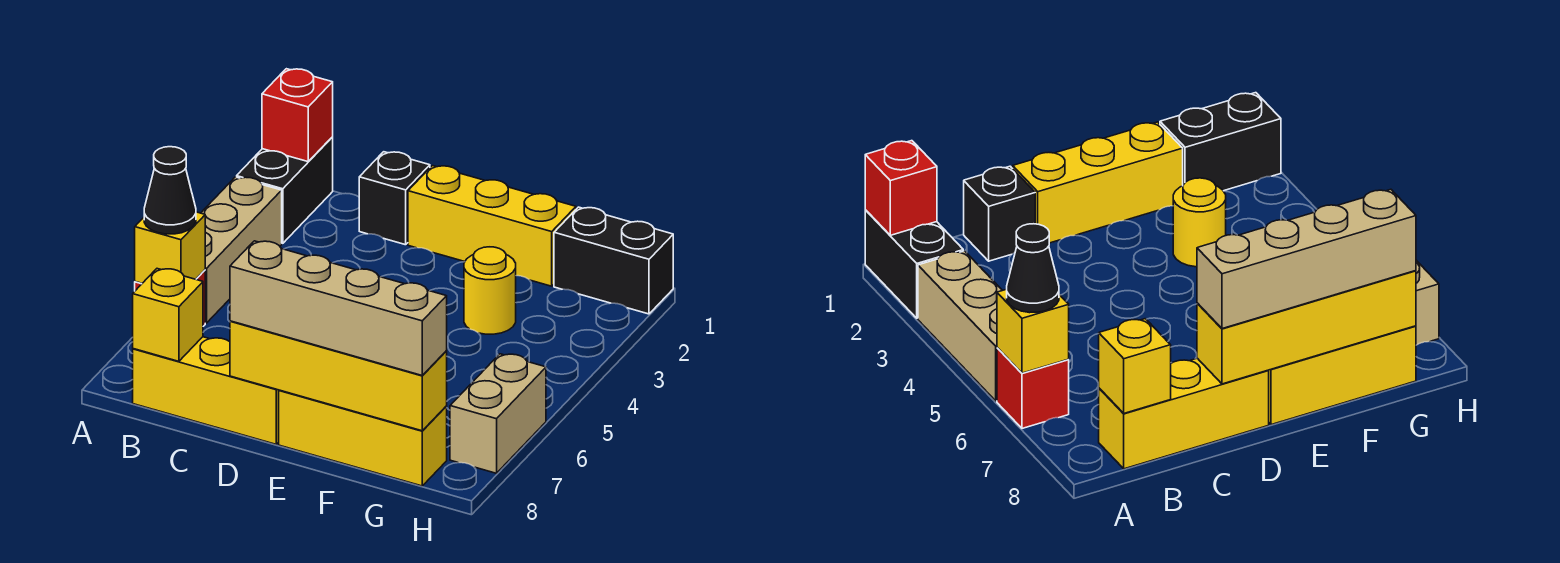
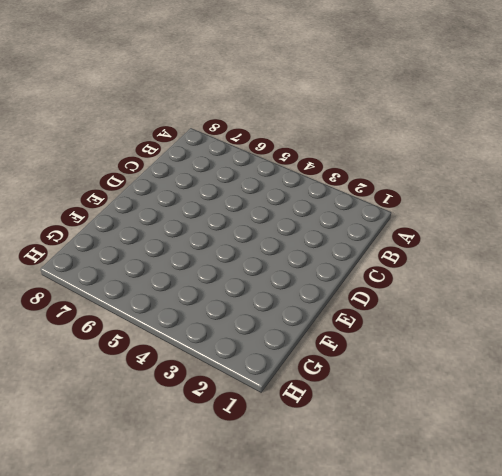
none -> black brick A1:A2 level 1
none -> tan brick A3:A5 level 1
none -> red brick A6 level 1

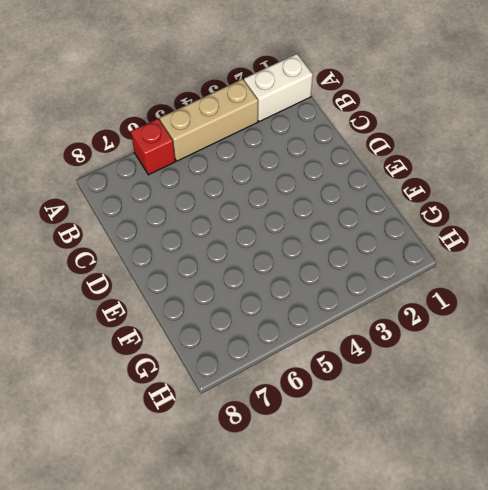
white brick A1:A2 level 1 -> black brick A1:A2 level 1
none -> yellow brick B8:D8 level 1
none -> black brick C1 level 1
none -> yellow brick D1:F1 level 1

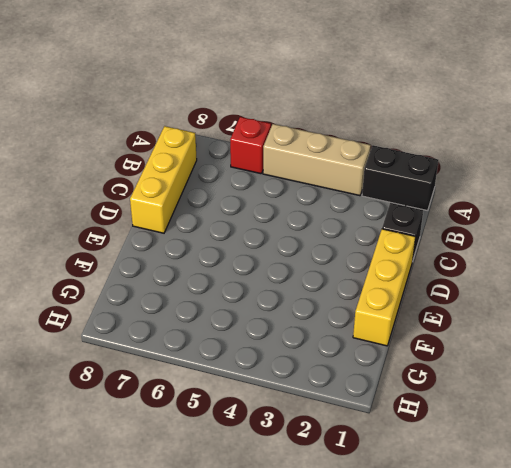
none -> yellow brick E8:G8 level 1
none -> yellow round brick F3 level 1
none -> black brick G1:H1 level 1

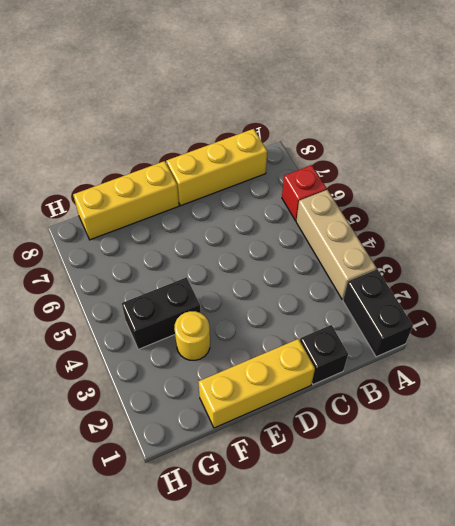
black brick F4:G4 level 1 -> black brick G1:H1 level 1
none -> tan brick H6:H7 level 1
none -> red brick A1 level 2
none -> yellow brick A6 level 2

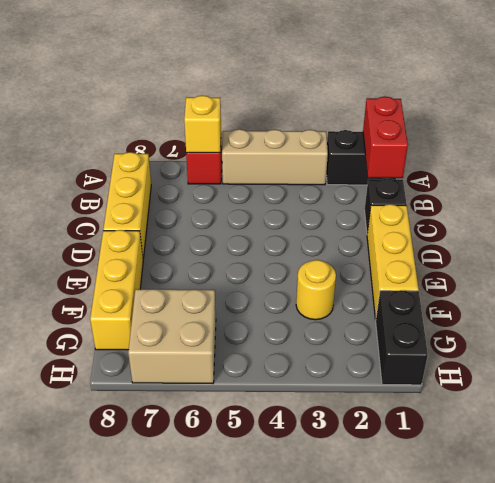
red brick A1:B1 level 2 -> red brick A1 level 2
tan brick G6:H7 level 1 -> tan brick H6:H7 level 1
none -> yellow brick B8 level 2
none -> yellow brick D8:G8 level 2
none -> black cone A6 level 3

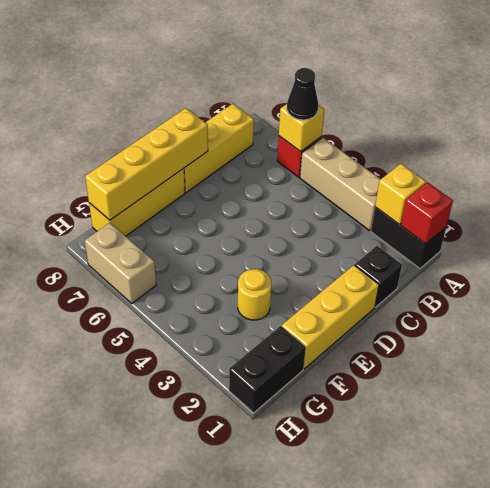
yellow brick A2 level 2 -> yellow brick B8 level 2
none -> tan brick D8:G8 level 3

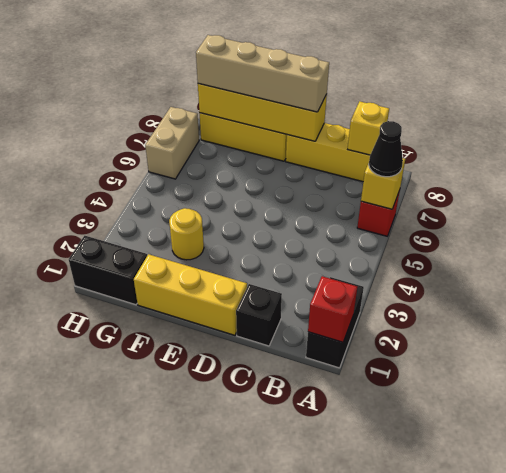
none -> tan brick A3:A5 level 1

